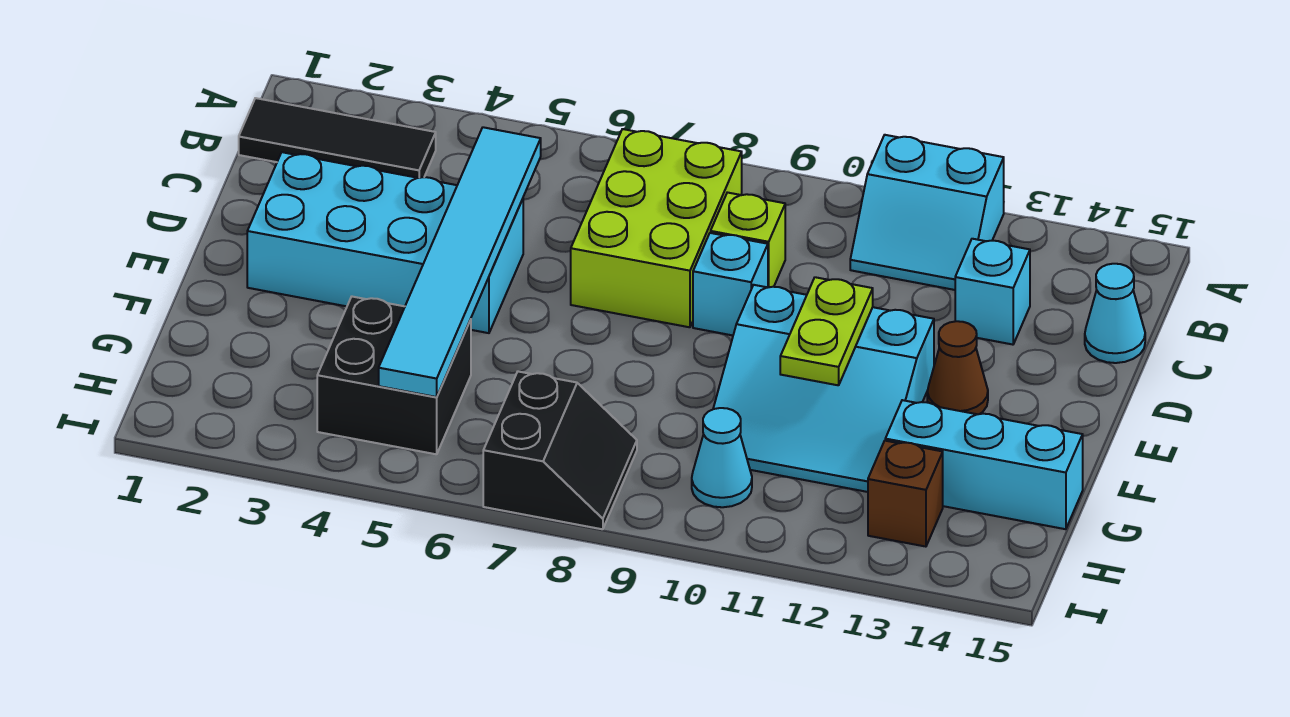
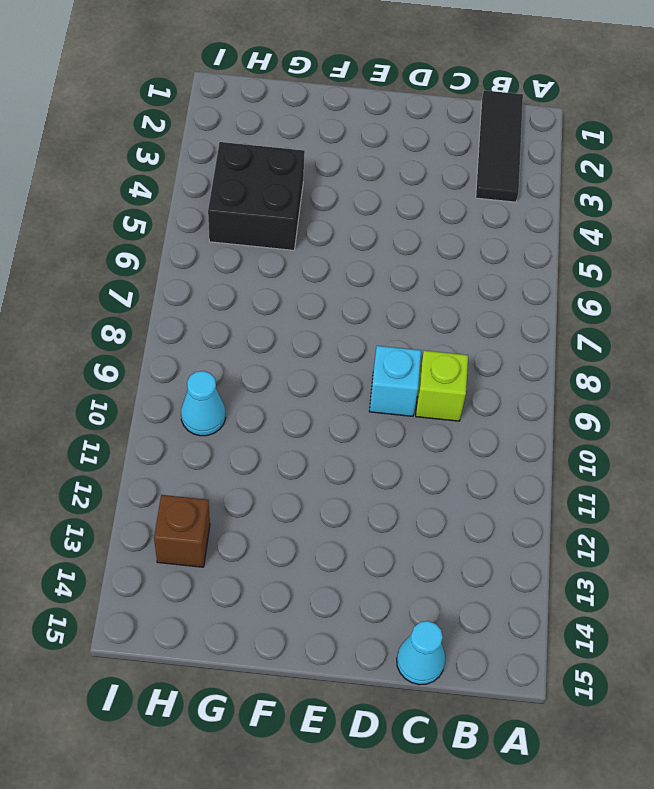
none -> cyan slope A11:B12 level 1 top A
none -> lime brick B7:D8 level 1
none -> cyan brick C13 level 1

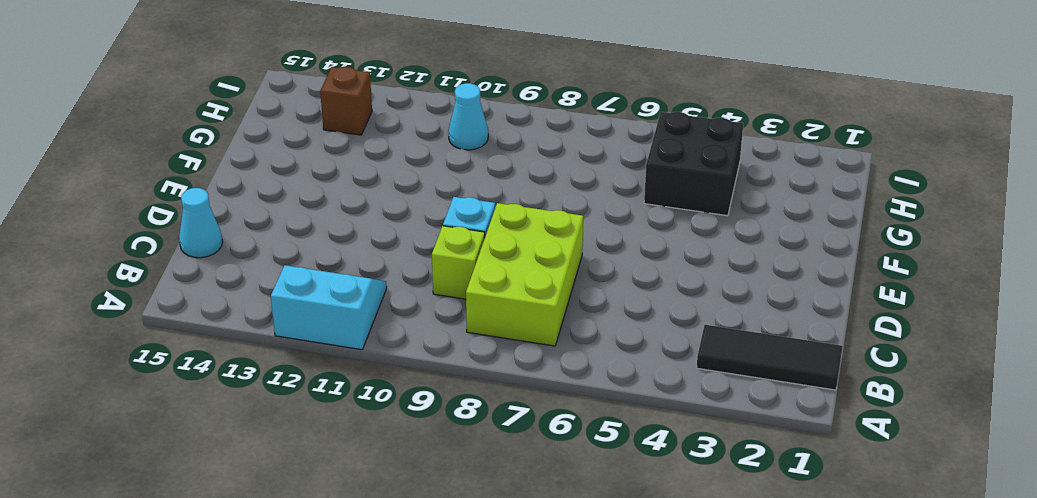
none -> cyan brick C13 level 1
none -> cyan brick D2:E5 level 1
none -> cyan slope E10:G12 level 1 top E

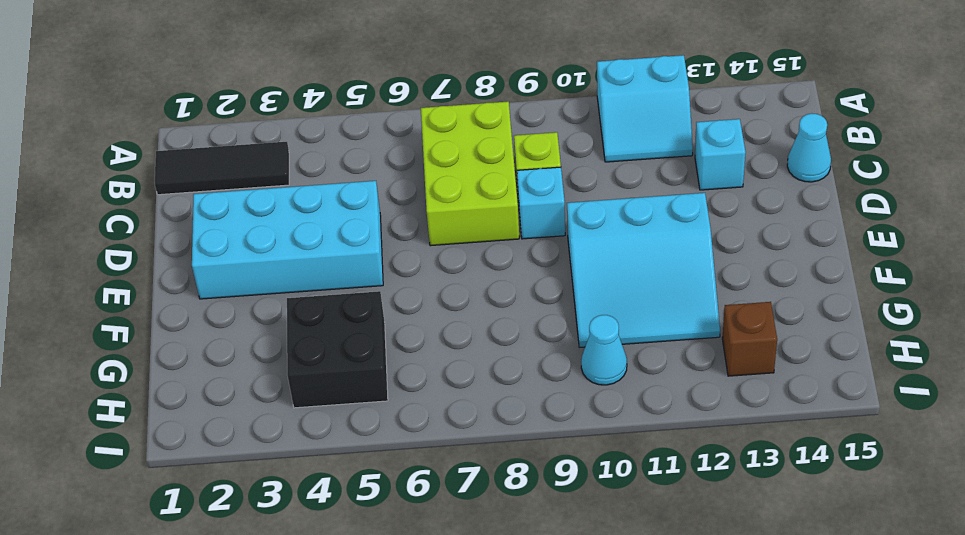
none -> brown cone E13 level 1
none -> cyan brick G13:G15 level 1
none -> black slope H7:I8 level 1 top 7

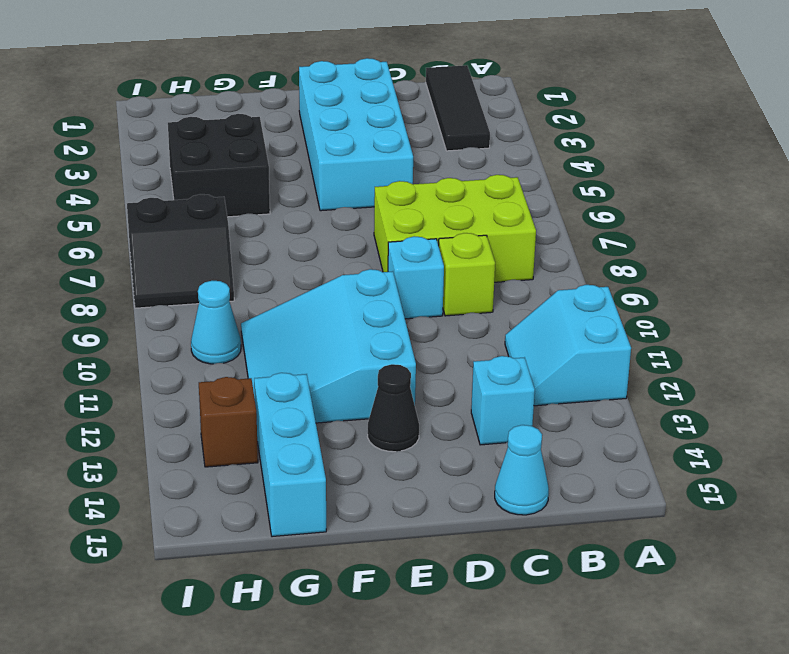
black cone E13 level 1 -> brown cone E13 level 1
none -> cyan tile C5:H5 level 2
none -> lime plate E11:F11 level 2

